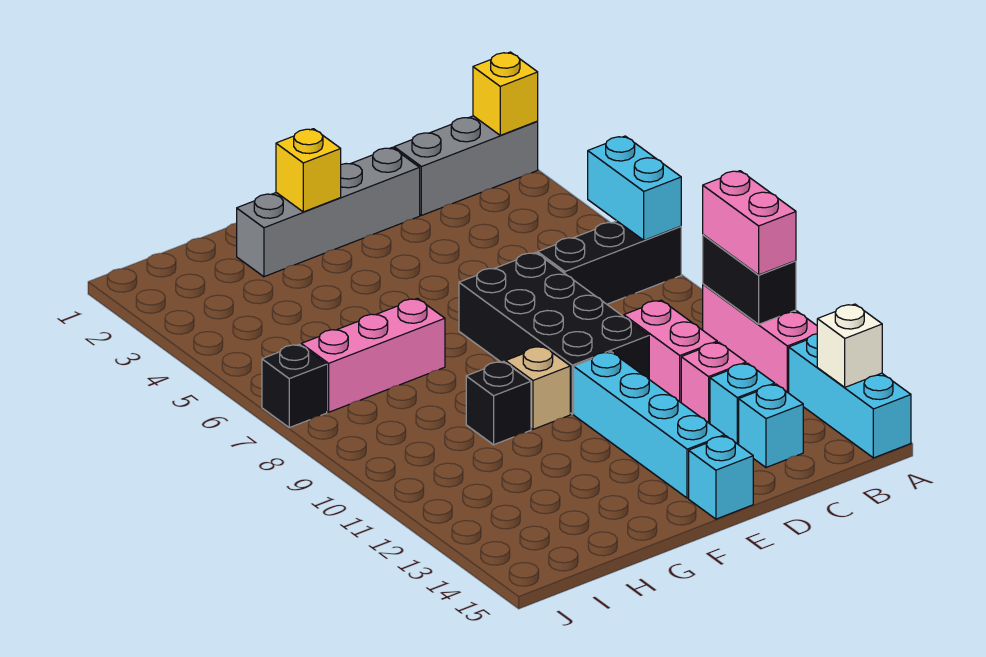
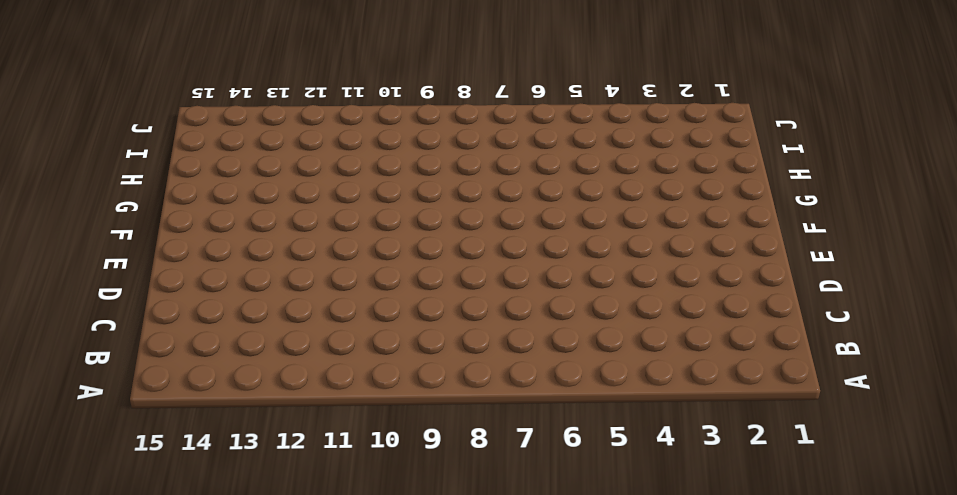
none -> grey brick A2:C2 level 1
none -> black brick A7:C7 level 1
none -> pink brick A10:A12 level 1

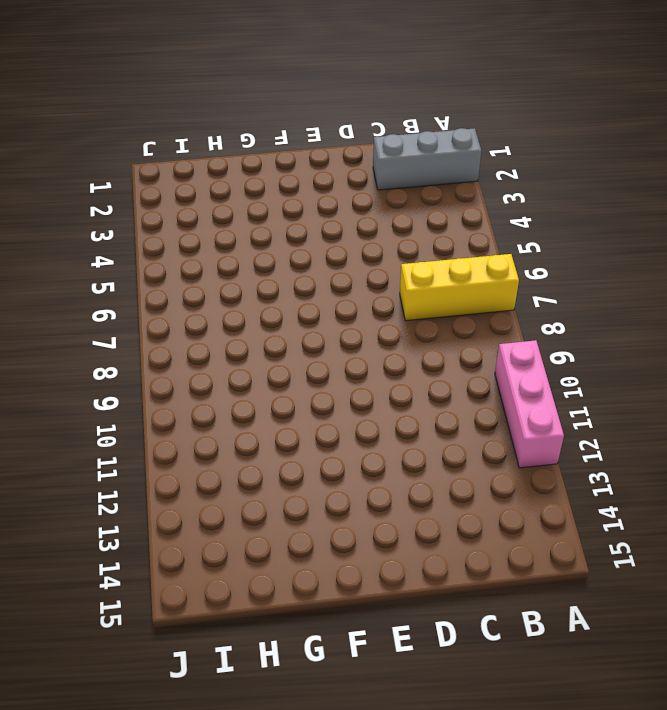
yellow brick A7:C7 level 1 -> black brick A7:C7 level 1
none -> cyan brick A13:A15 level 1
none -> pink brick C10:C11 level 1
none -> pink brick C12 level 1

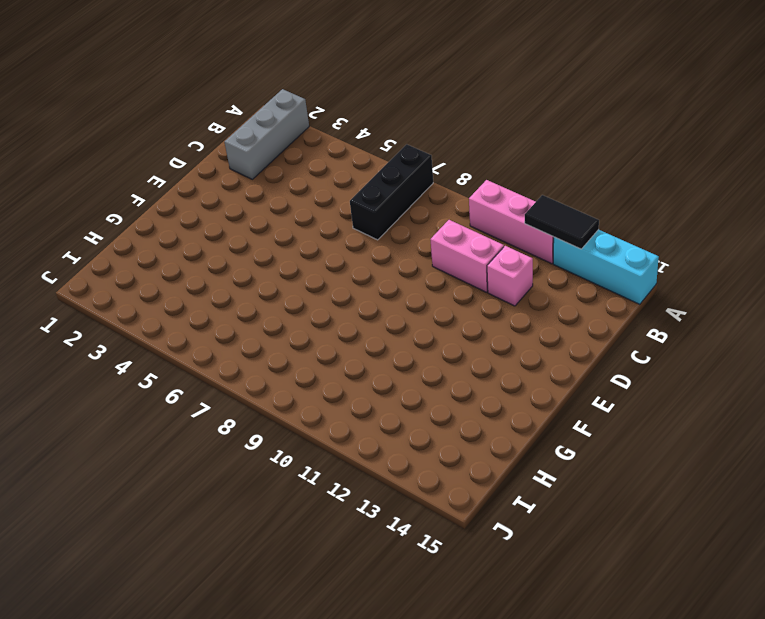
black tile A12:A13 level 2 -> none
none -> cyan brick C13 level 1
none -> cyan brick C14 level 1
none -> grey brick D2:G2 level 1

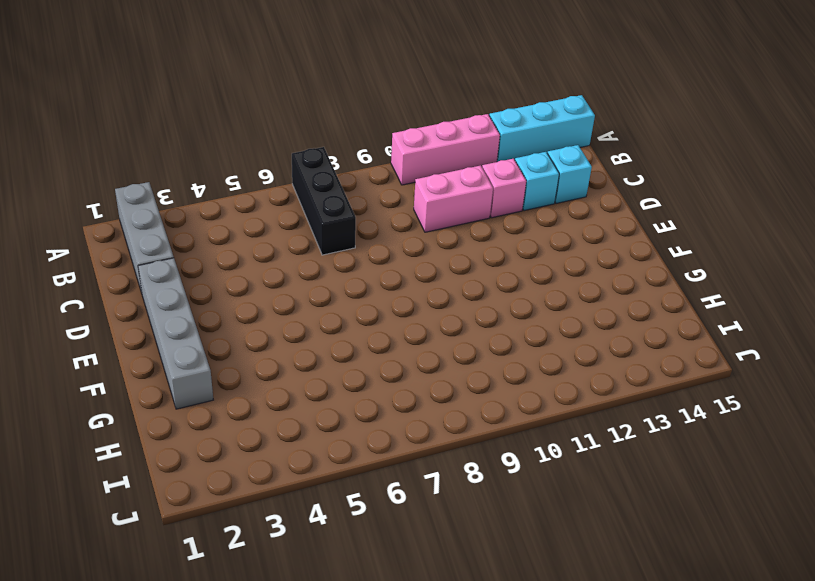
none -> black brick D7:E10 level 1
none -> cyan brick E11:E14 level 1
none -> cyan brick E15 level 1

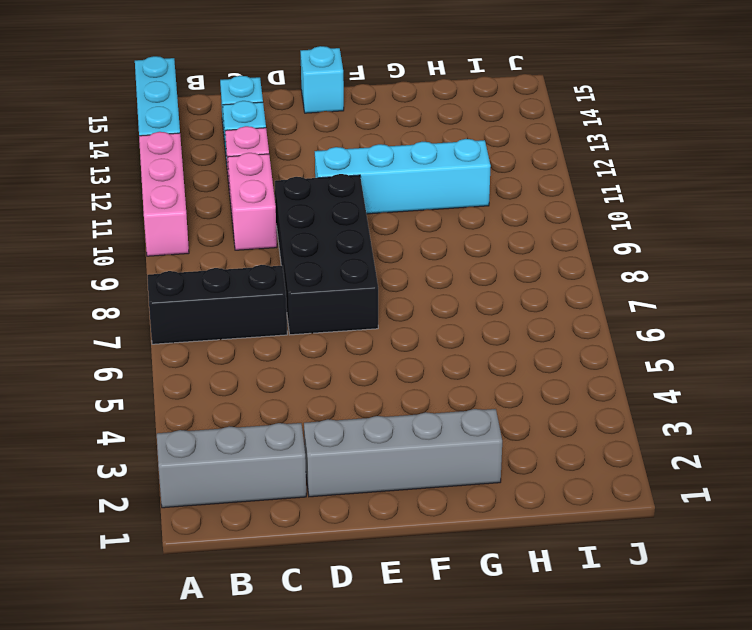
cyan brick E11:H11 level 1 -> cyan brick E11:E14 level 1
none -> tan brick F10 level 1
none -> pink brick G7:I7 level 1
none -> black brick G10 level 1

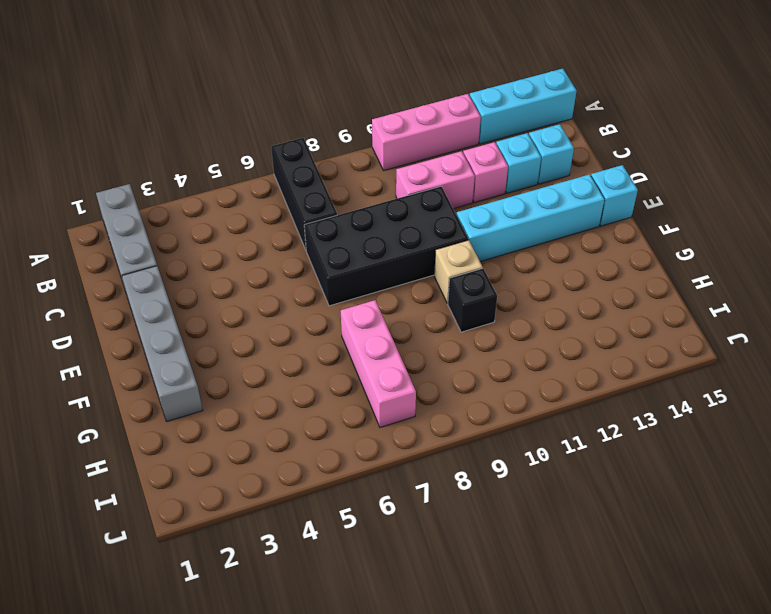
none -> black brick J7 level 1
none -> yellow brick A2 level 2
none -> cyan brick A6:A7 level 2

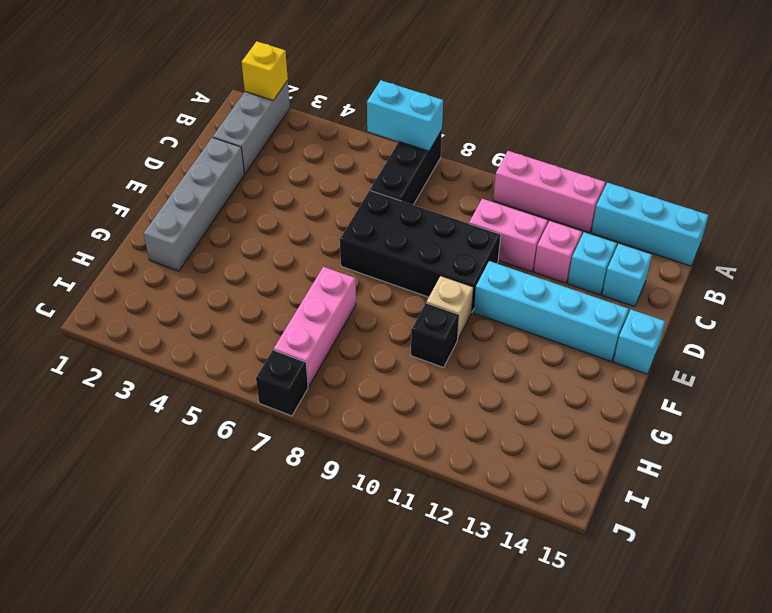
none -> black brick A10:A11 level 2
none -> white brick A14 level 2
none -> yellow brick F2 level 2

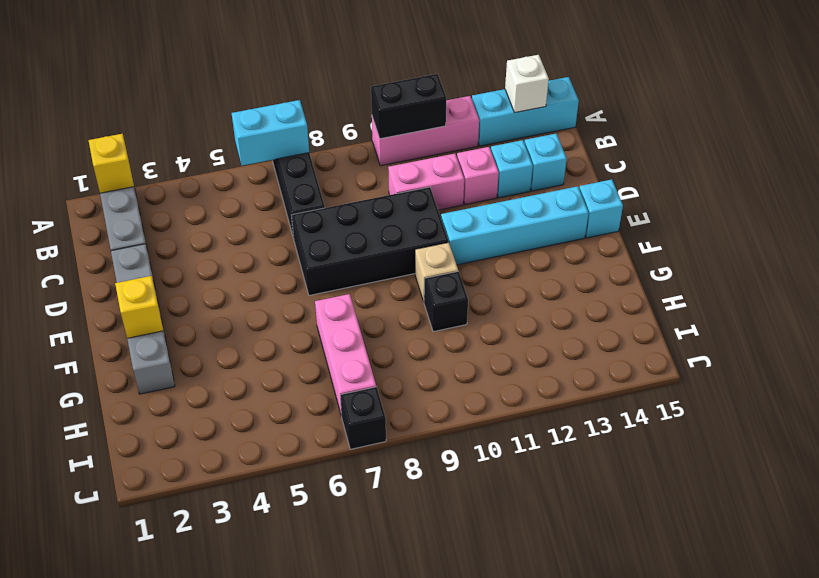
none -> pink brick A10:A11 level 3

